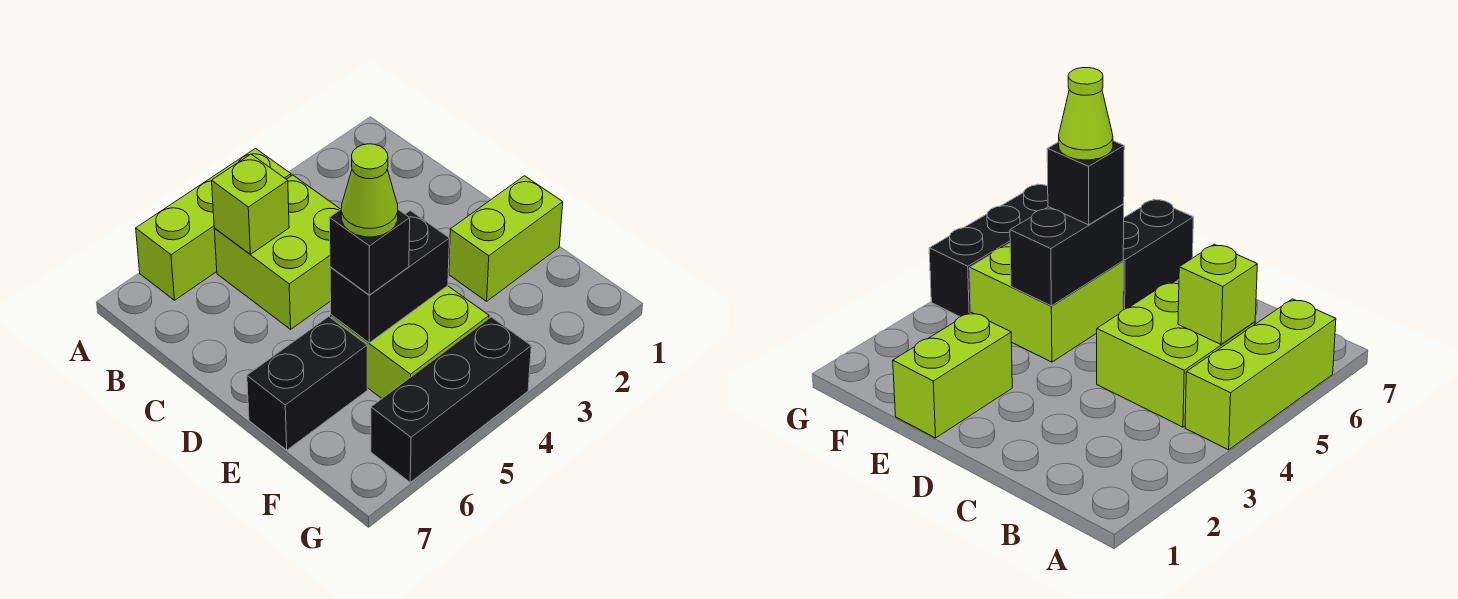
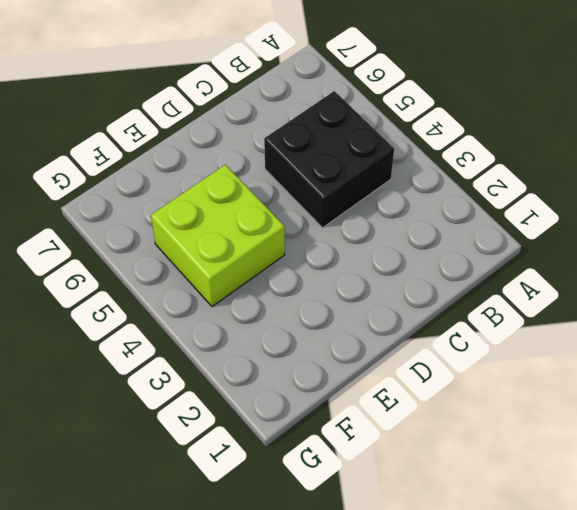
black brick B4:C5 level 1 -> lime brick B4:C5 level 1
none -> lime brick A4:A6 level 1
none -> lime brick E1:E2 level 1

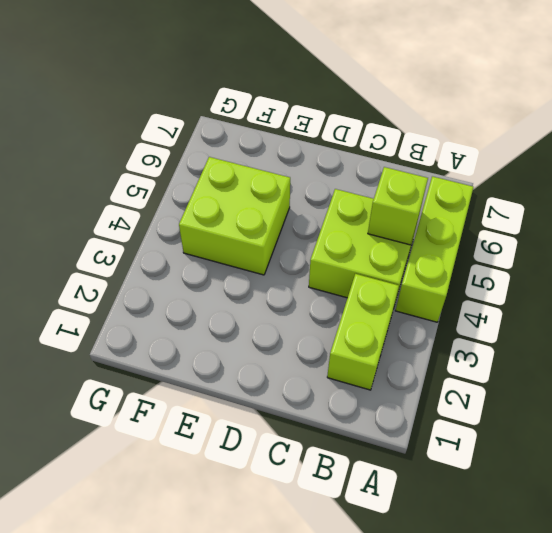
lime brick B2:B3 level 1 -> lime brick E1:E2 level 1
none -> black brick E6:E7 level 1
none -> black brick G4:G6 level 1

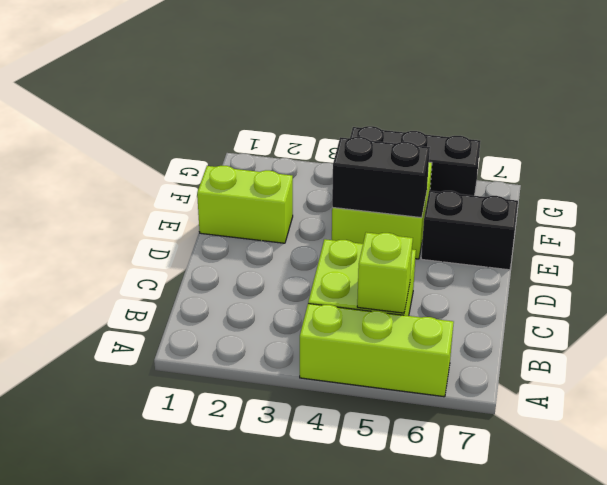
none -> black brick E5 level 3
none -> lime cone E5 level 4

